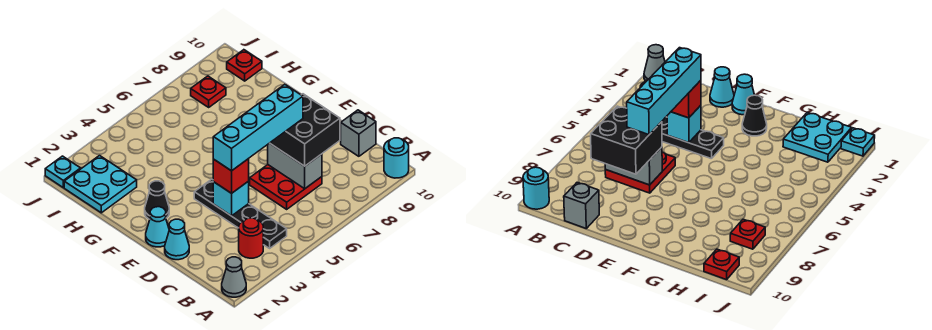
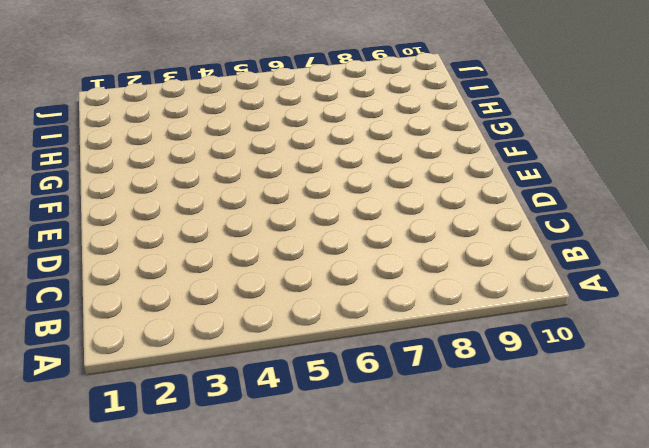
none -> grey cone A1 level 1
none -> cyan round brick A10 level 1
none -> red round brick B3 level 1

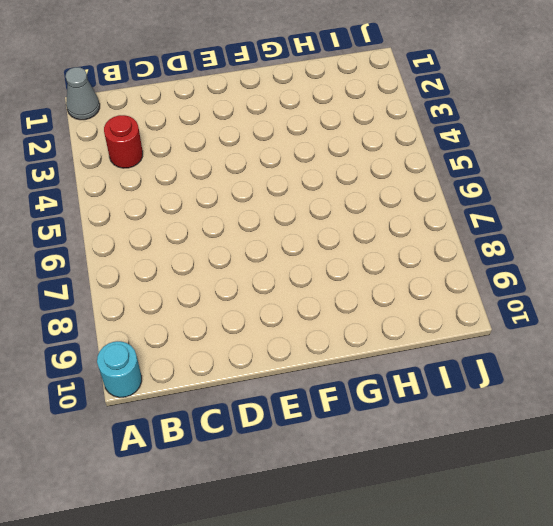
none -> black plate B4:E4 level 1
none -> red plate C6:D7 level 1
none -> grey brick C10 level 1

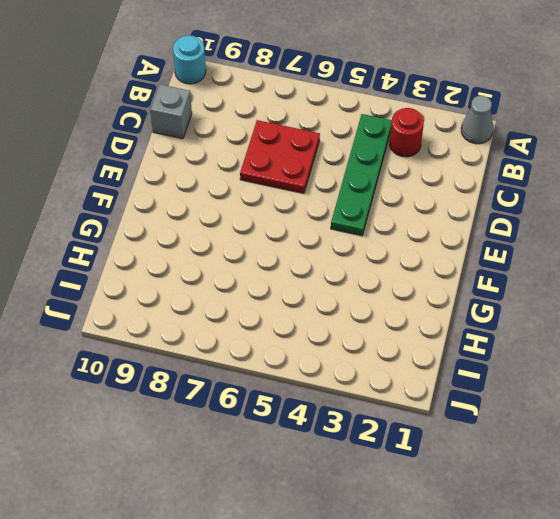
green plate B4:E4 level 1 -> black plate B4:E4 level 1
none -> cyan cone D1 level 1
none -> cyan cone E1 level 1
none -> black cone F2 level 1

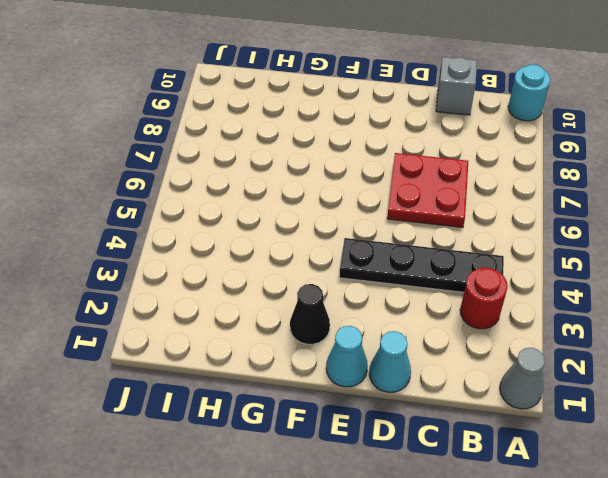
none -> cyan plate H1:I2 level 1
none -> red plate I8 level 1
none -> red plate I10 level 1

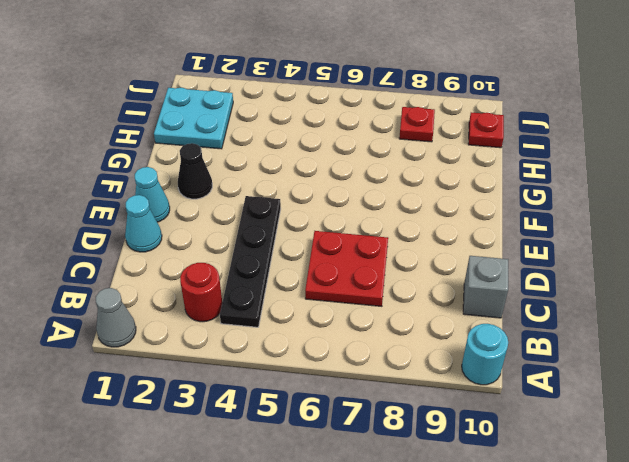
none -> cyan plate J1 level 1
none -> grey brick C7:D7 level 2
none -> cyan brick D4 level 2

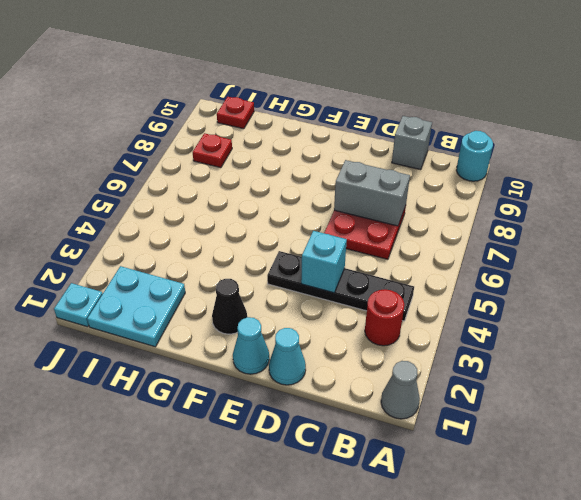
none -> black brick C7:D8 level 3
none -> red brick D4 level 3
none -> cyan brick D4:D7 level 4

